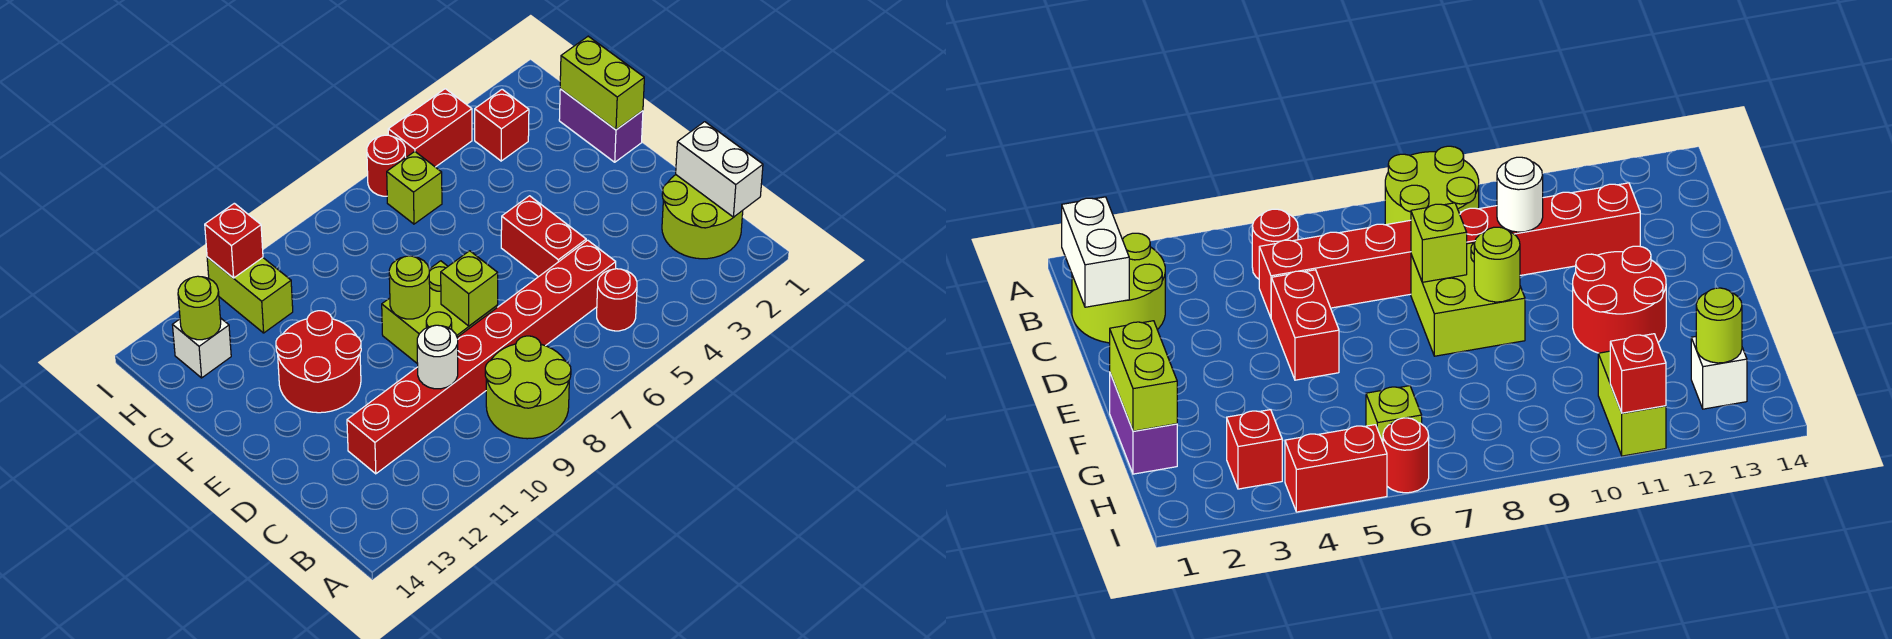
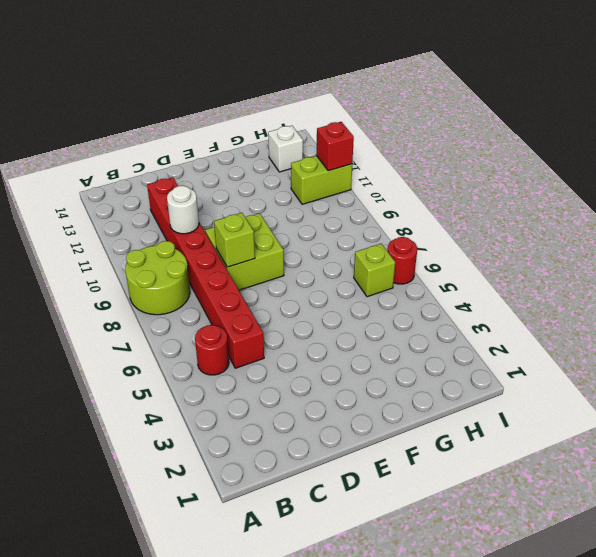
none -> lime round brick B1:C2 level 1
none -> red brick D5:E5 level 1
none -> red round brick E11:F12 level 1

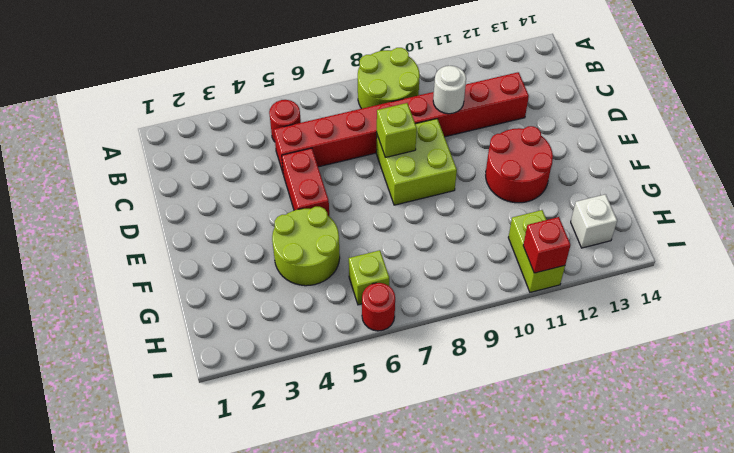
lime round brick F4:G5 level 1 -> lime round brick B1:C2 level 1
none -> purple brick F1:G1 level 1
none -> red brick H3 level 1
none -> red brick I4:I5 level 1

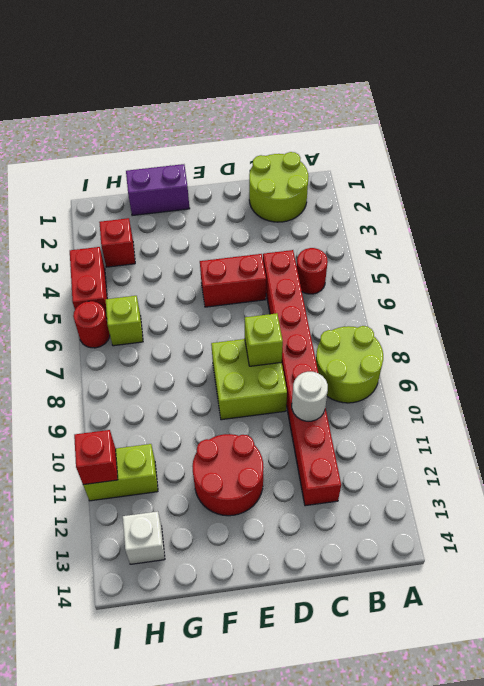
none -> white brick B1:C1 level 2
none -> lime round brick E9 level 2
none -> lime brick F1:G1 level 2

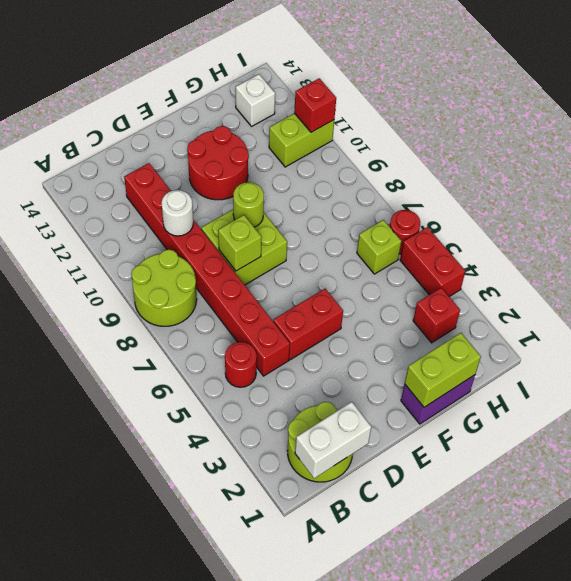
none -> lime round brick H13 level 2

